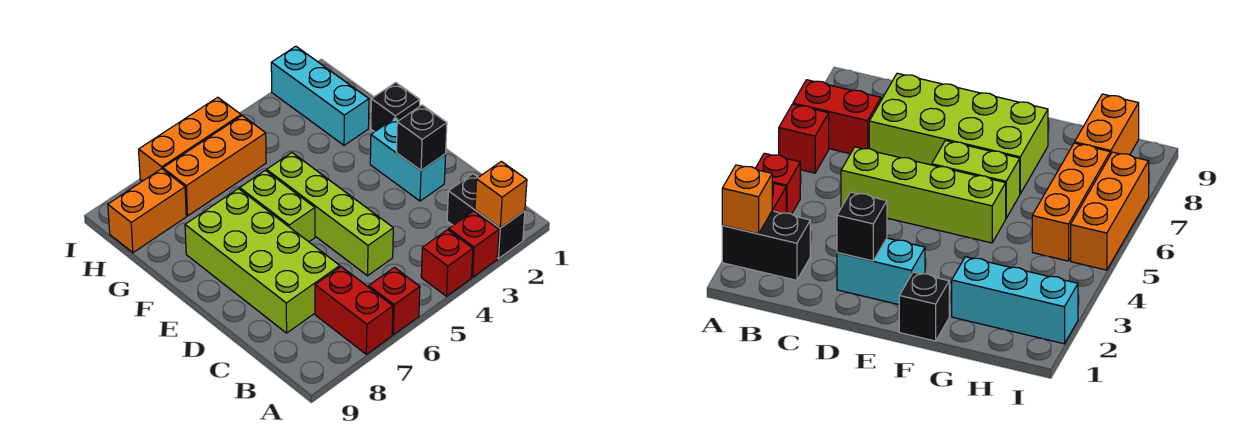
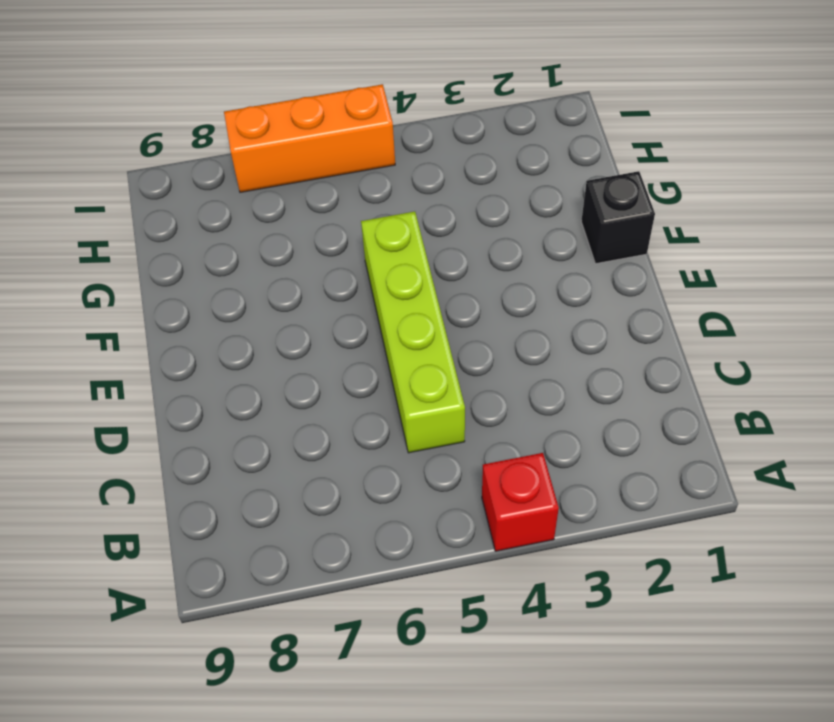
none -> black brick A2:B2 level 1
none -> red brick A3 level 1
none -> red brick A6 level 1

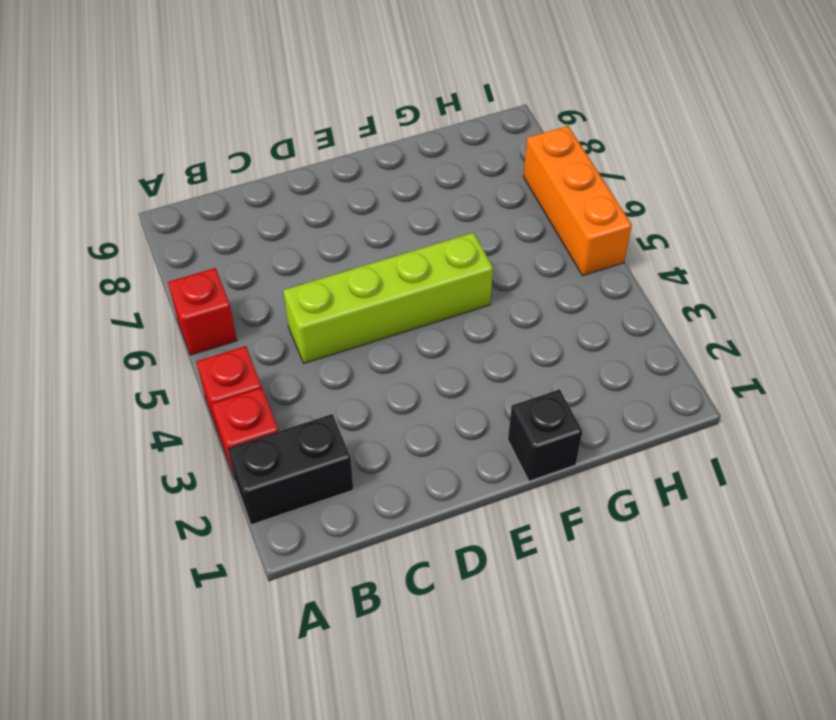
none -> red brick A7:B7 level 1
none -> lime brick C7:F8 level 1
none -> cyan brick D2:E2 level 1

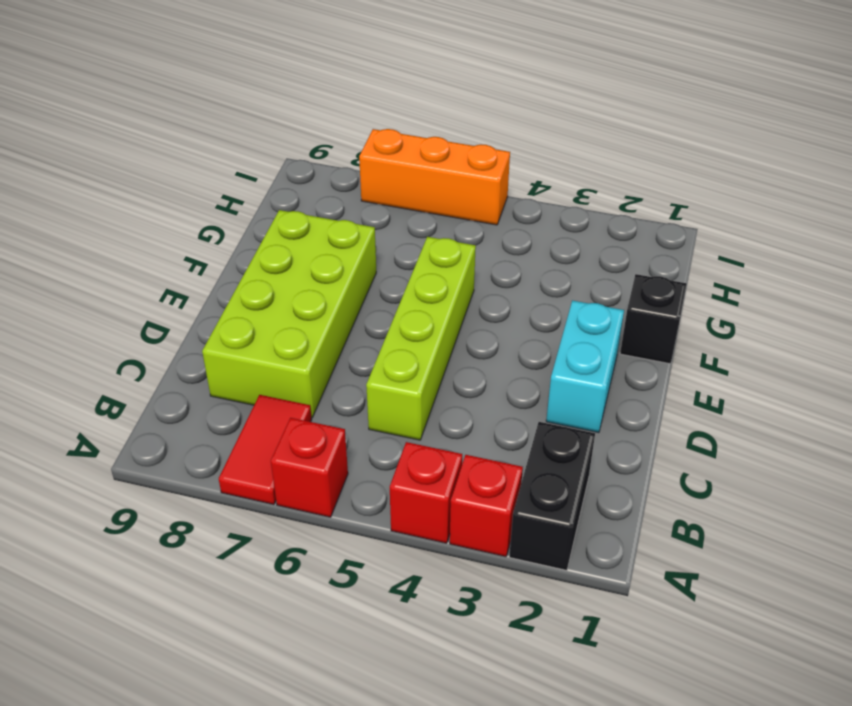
red tile A7:B7 level 1 -> red brick A7:B7 level 1
none -> lime brick E6:F6 level 1
none -> cyan brick G2:I2 level 1
none -> orange brick H5:H7 level 1

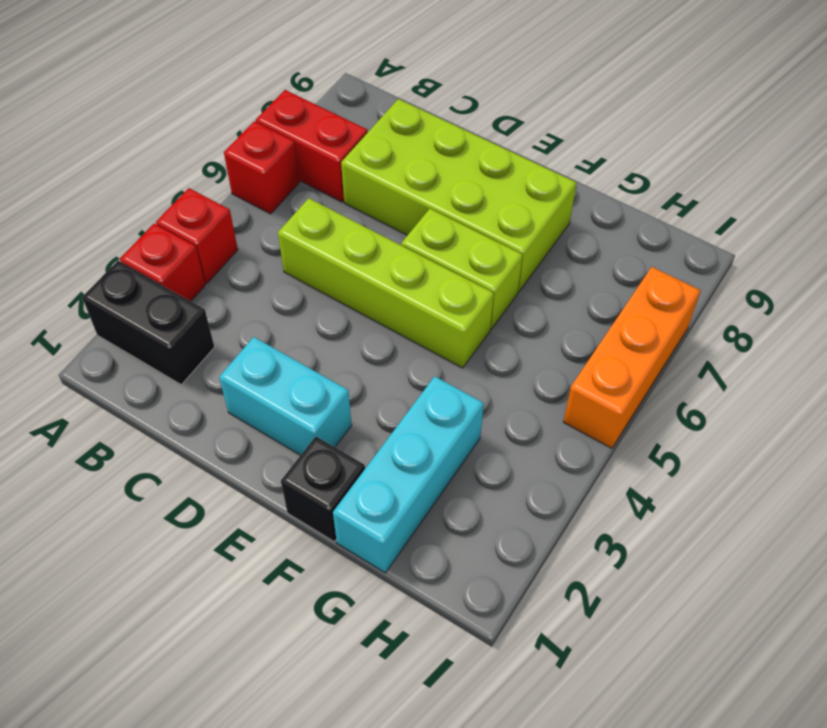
cyan brick G1:G3 level 1 -> cyan brick G2:I2 level 1
none -> orange brick H5:H7 level 1
none -> orange brick H8:H9 level 1
none -> orange brick A2 level 2

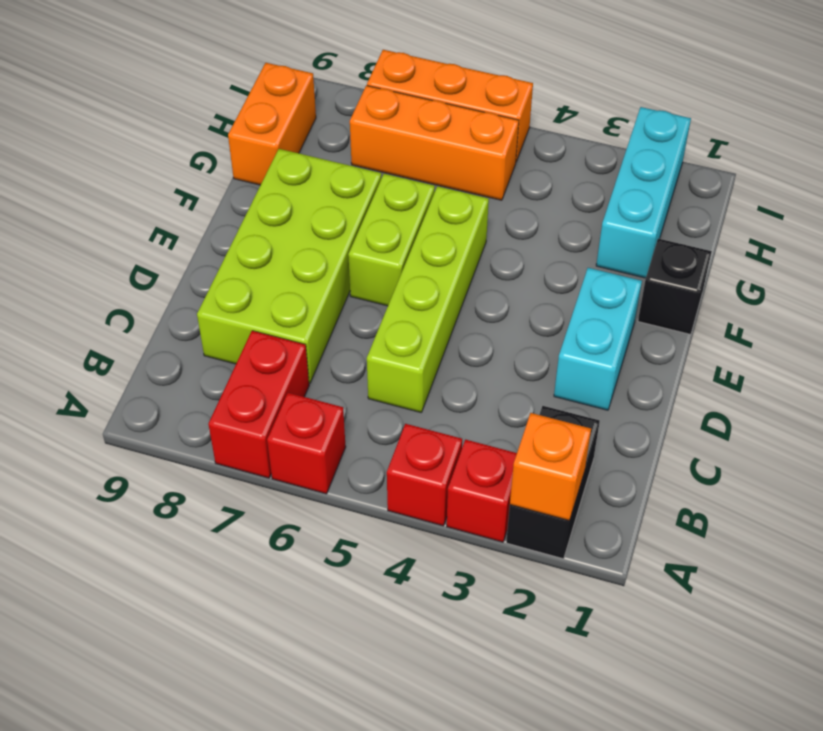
orange brick G9:H9 level 1 -> orange brick H8:H9 level 1
none -> black brick D2 level 2

